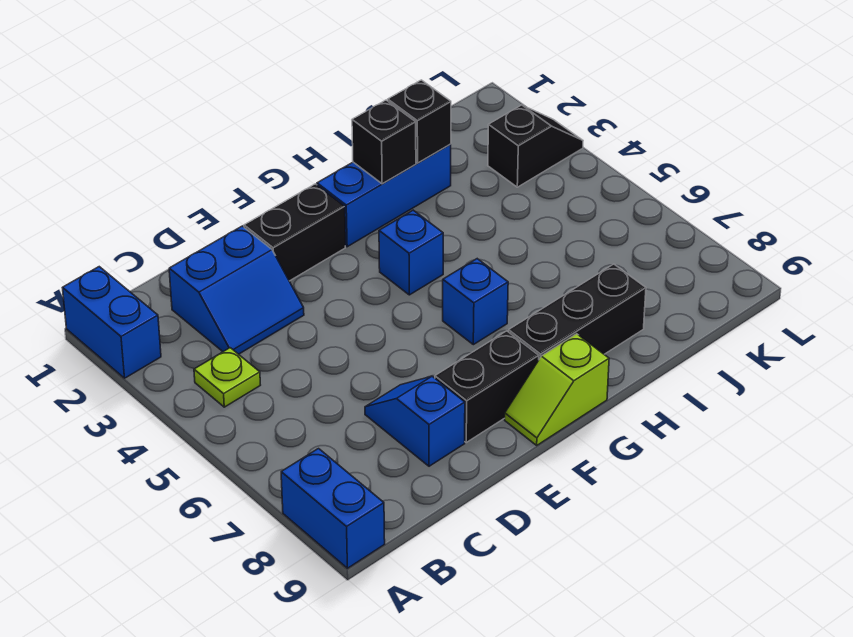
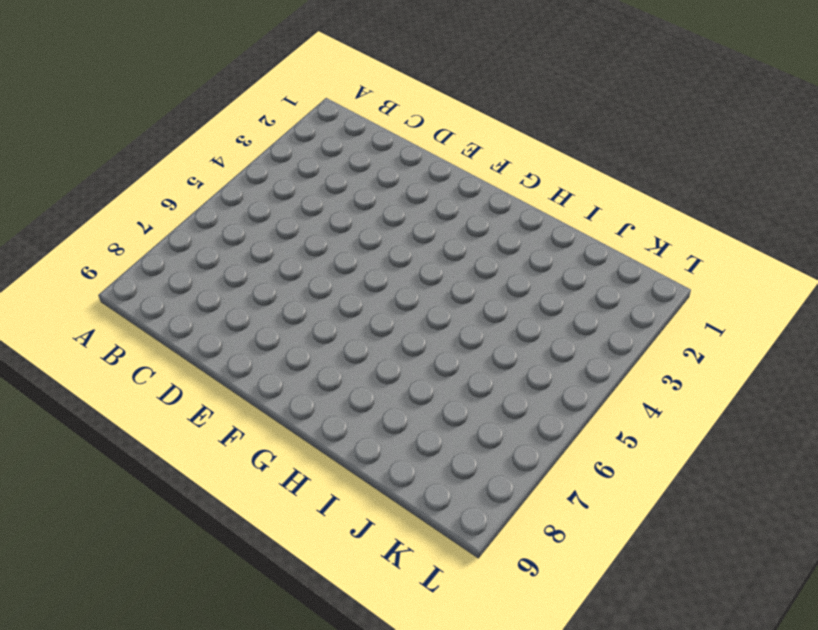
none -> blue brick A1:A2 level 1
none -> blue brick A8:A9 level 1
none -> lime plate B4 level 1

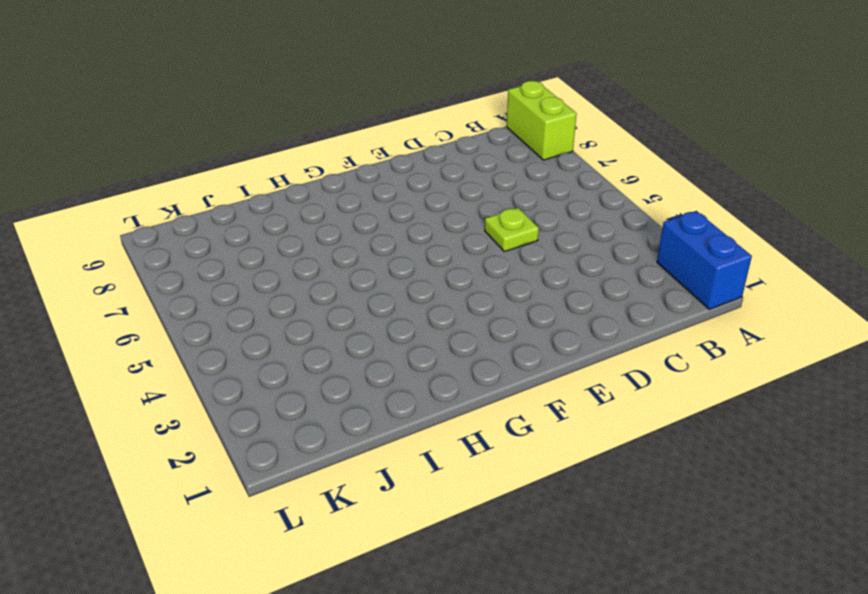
lime brick A8:A9 level 1 -> blue brick A8:A9 level 1
lime plate D5 level 1 -> lime plate B4 level 1
none -> blue slope C2:D3 level 1 top 2
none -> blue slope D7:D8 level 1 top 8
none -> black brick E2:F2 level 1

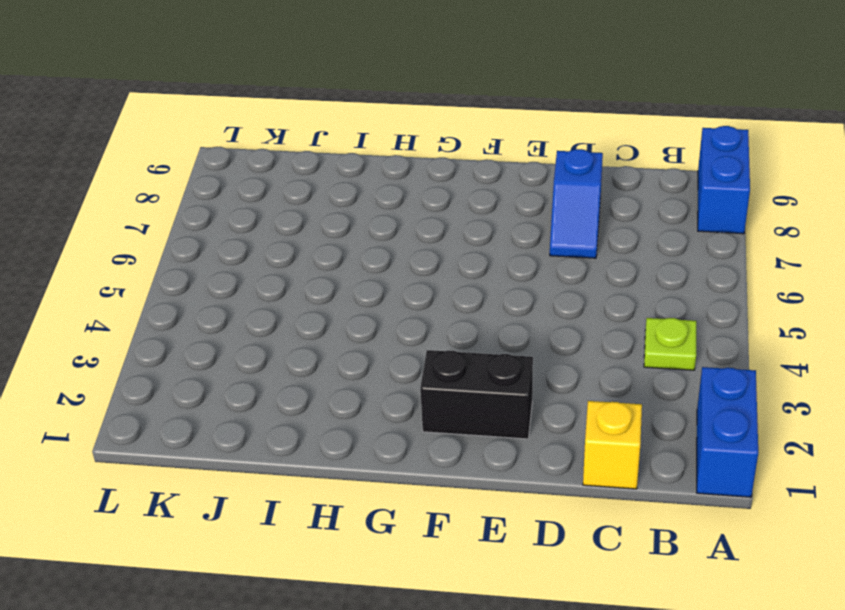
yellow brick C1 level 1 -> none
none -> blue slope C2:D3 level 1 top 2
none -> black brick E8:F8 level 1
none -> lime slope F9:G9 level 1 top G

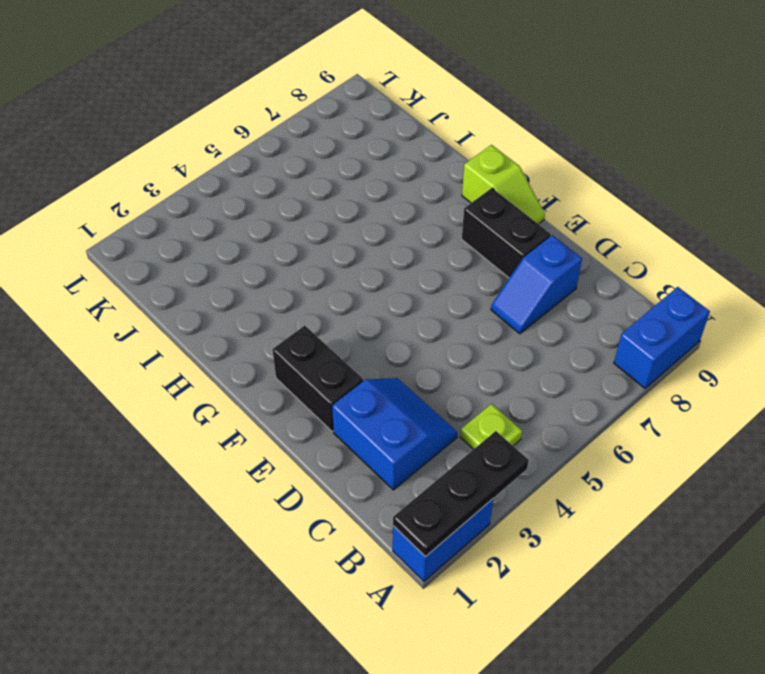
black plate A1:A3 level 2 -> none
none -> blue brick G2:I2 level 1
none -> blue brick G4 level 1
none -> blue brick G6 level 1

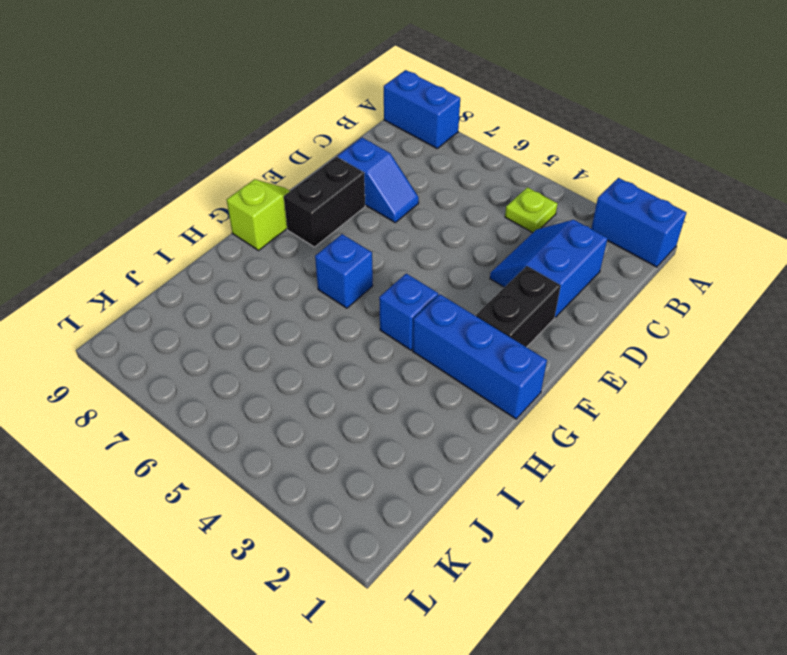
blue brick G1:G3 level 1 -> blue brick G2:I2 level 1
none -> black brick G8:I8 level 1
none -> black slope K3:L3 level 1 top K
none -> black brick H2 level 2

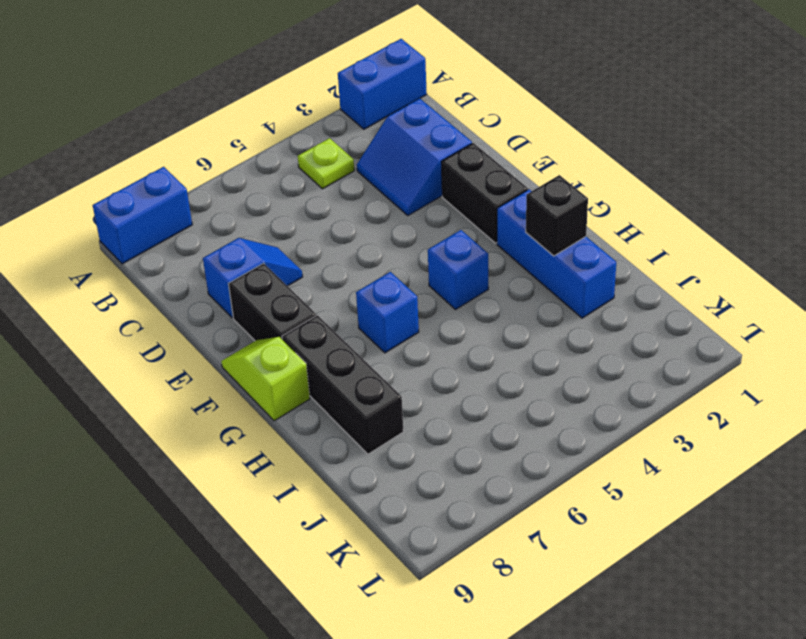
none -> black slope K3:L3 level 1 top K
none -> black brick I2 level 2

